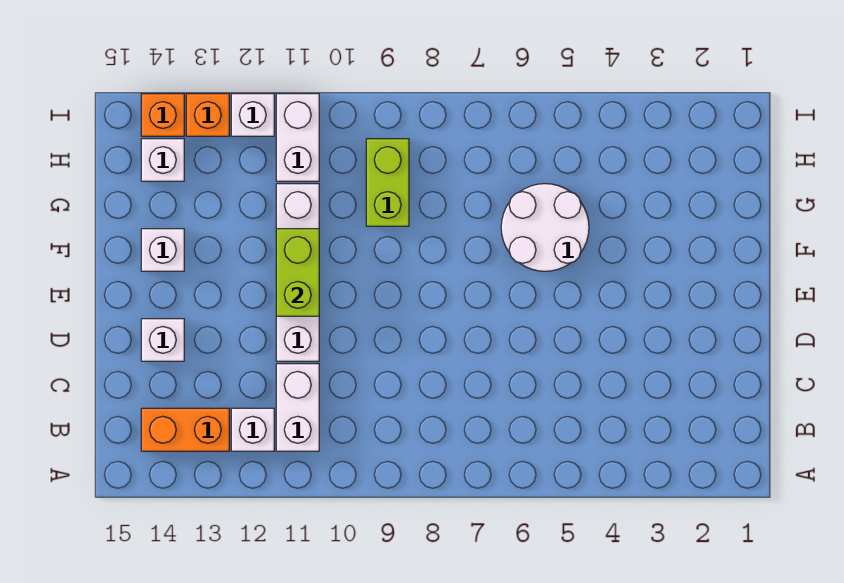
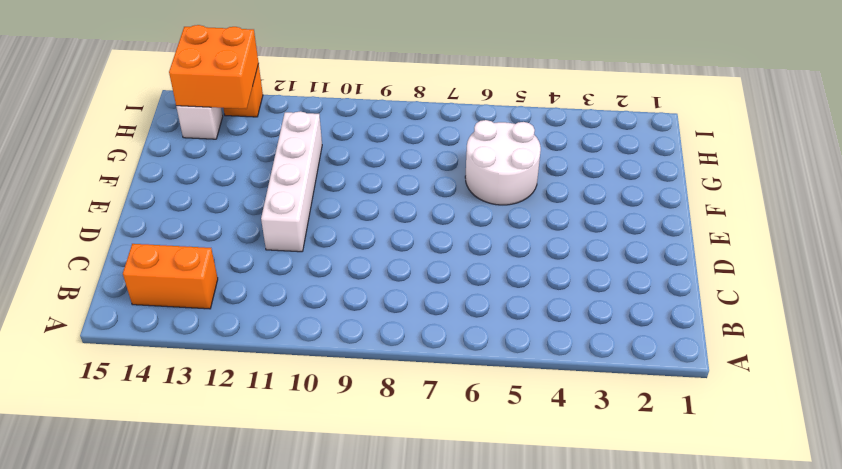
orange brick H13:I14 level 2 -> none
none -> white brick B11:C11 level 1
none -> white brick B12 level 1
none -> white brick D14 level 1

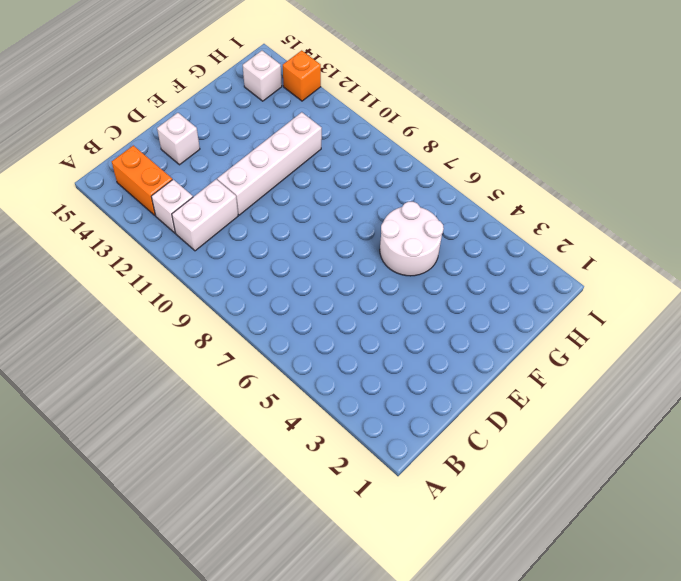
none -> white brick F14 level 1
none -> lime brick G9:H9 level 1
none -> white brick H11:I11 level 1

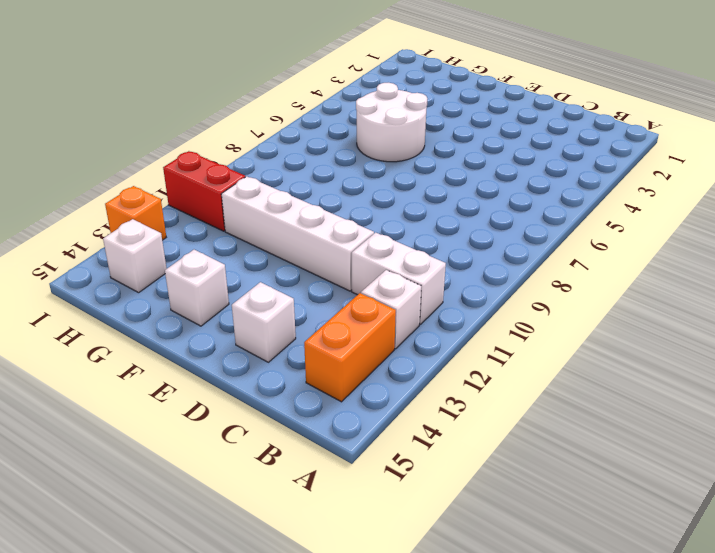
red brick H11:I11 level 1 -> white brick H11:I11 level 1
none -> lime brick G9:H9 level 1
none -> white brick I12 level 1
none -> orange brick I14 level 1

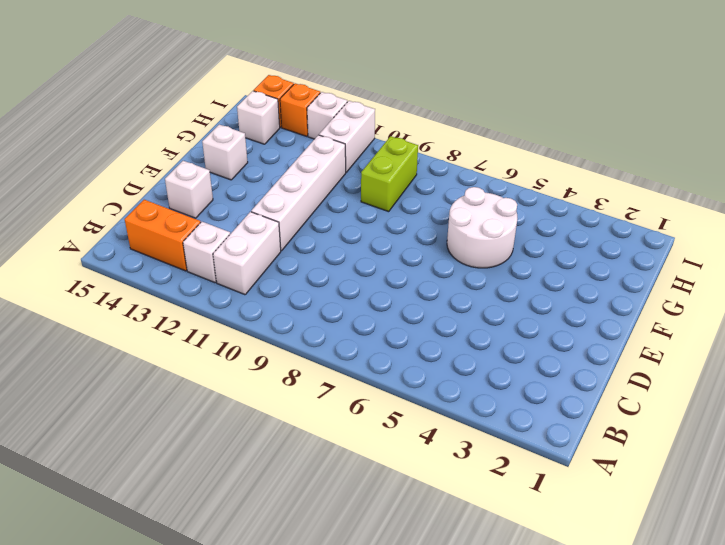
none -> lime brick E11:F11 level 2

